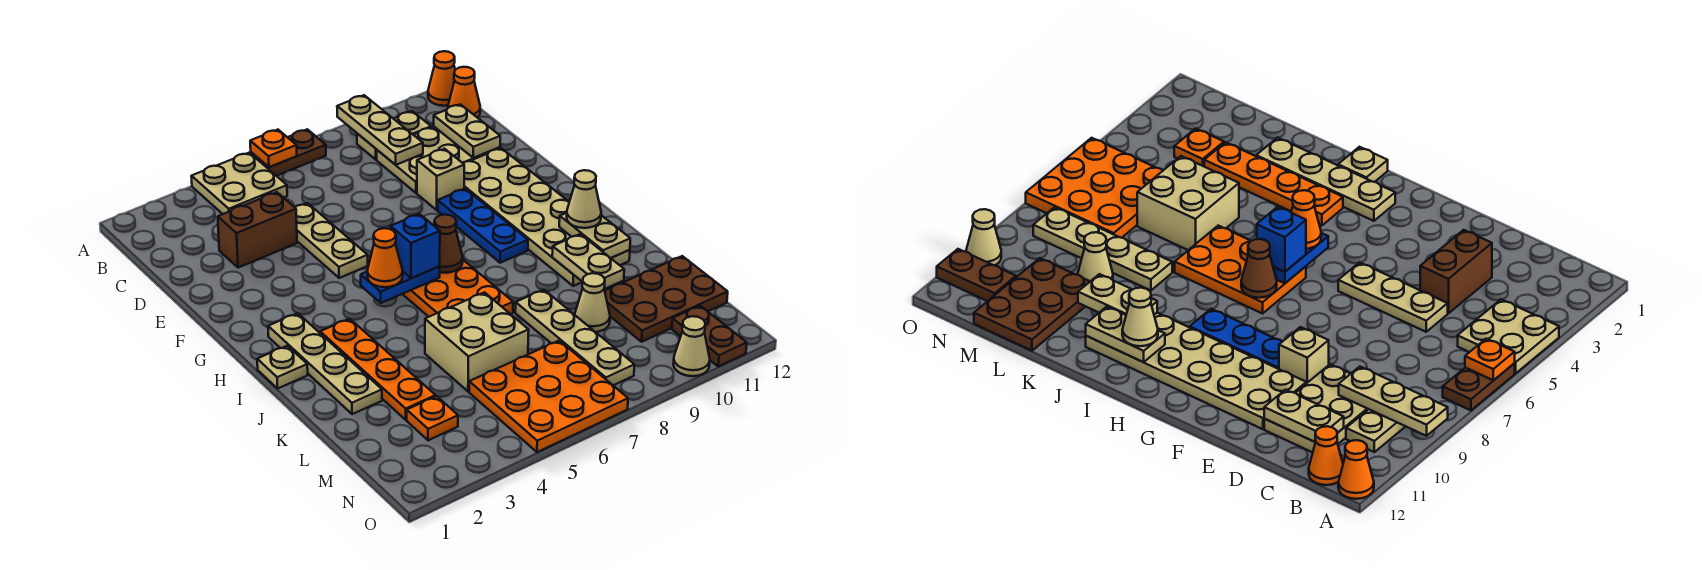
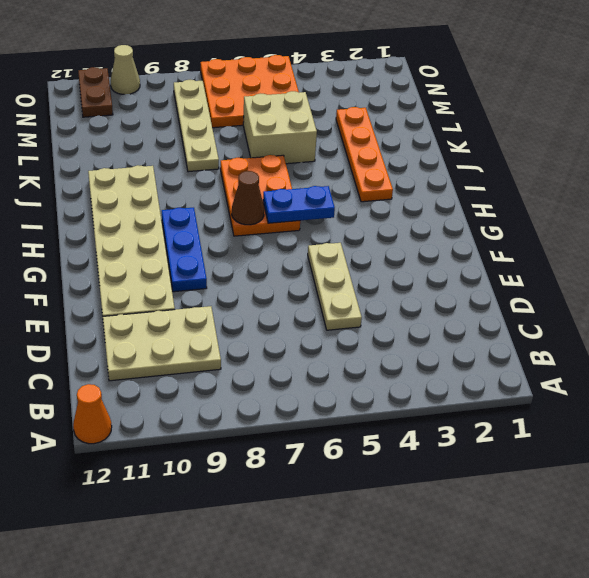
none -> tan plate A4:B5 level 1
none -> brown plate A6:A7 level 1
none -> tan plate B9:B10 level 1
none -> orange cone B12 level 1

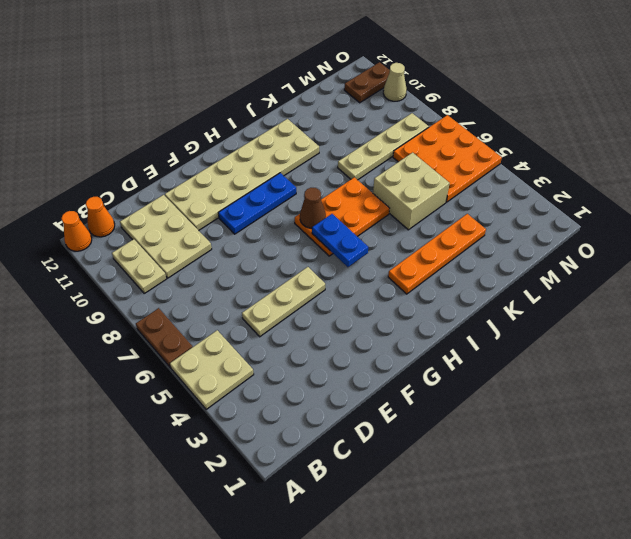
none -> brown brick D3:D4 level 1
none -> tan brick E9 level 1
none -> tan plate H2:K2 level 1
none -> tan plate I1 level 1

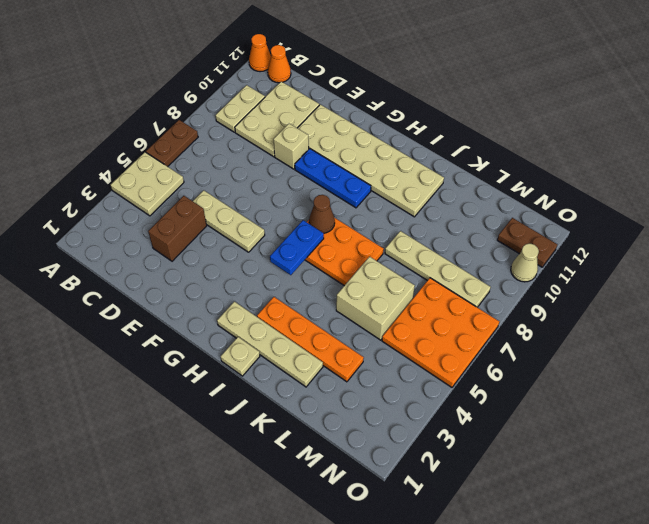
none -> tan cone L9 level 1
none -> brown plate L10:M12 level 1
none -> orange plate M3 level 1
none -> orange plate A6 level 2

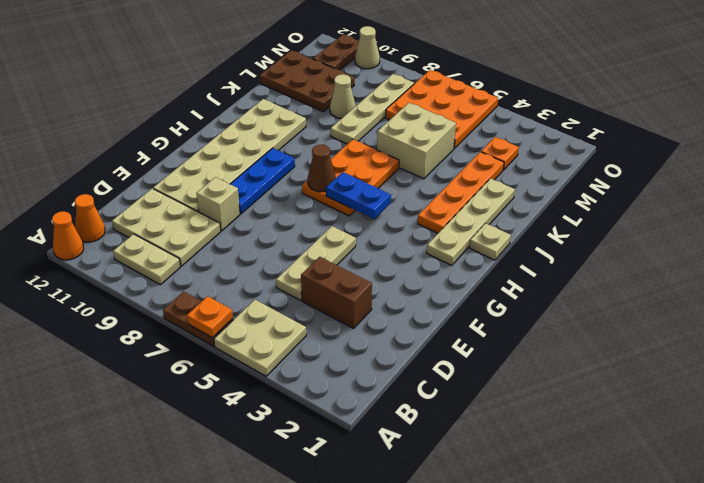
none -> tan plate A9:C9 level 2
none -> tan plate C11:D11 level 2
none -> tan plate I11:J11 level 2
none -> tan plate J10:K10 level 2

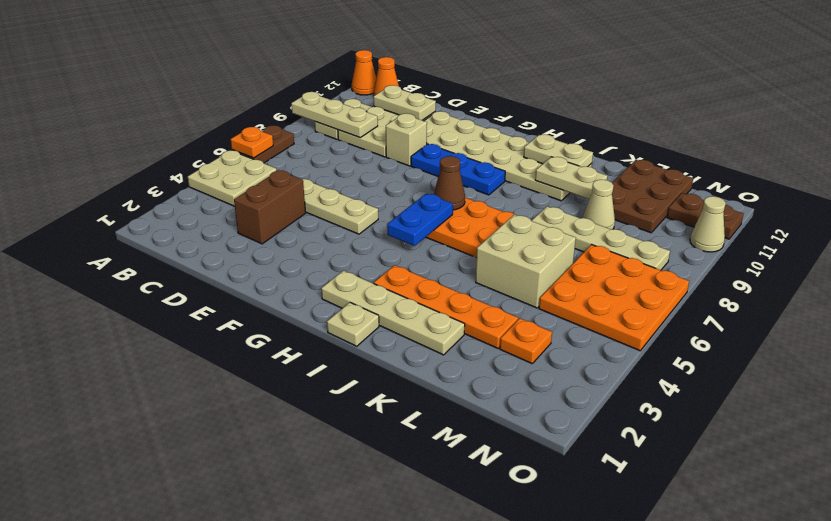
none -> orange cone H5 level 3
none -> blue brick H6 level 3
none -> tan cone I11 level 3

